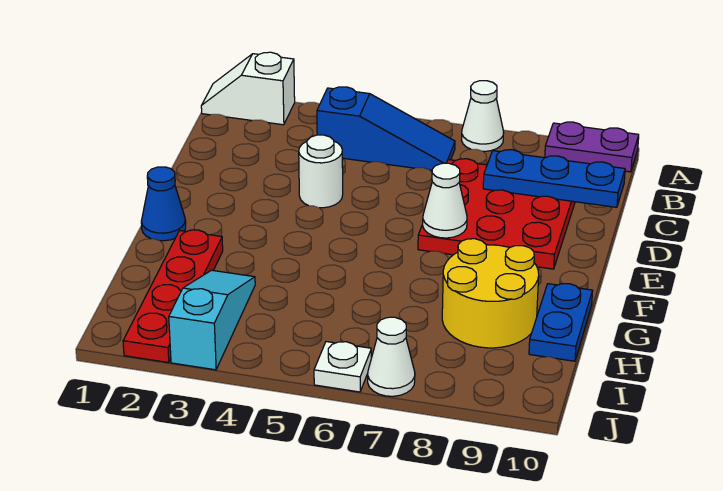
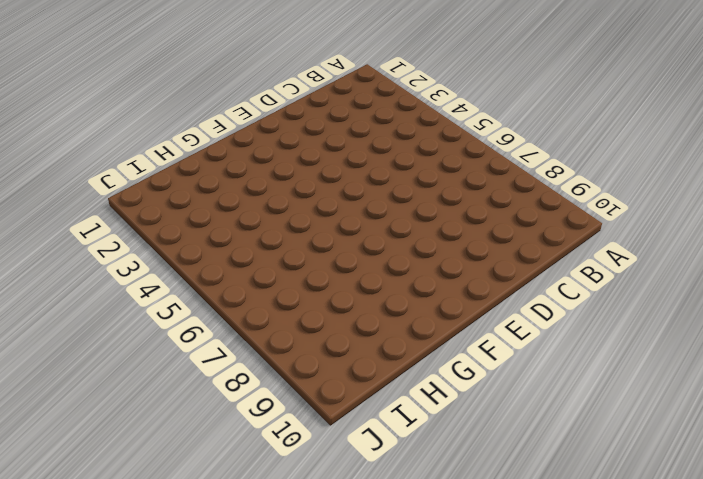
none -> white slope A1:A2 level 1 top 2
none -> white cone A7 level 1
none -> purple plate A9:A10 level 1

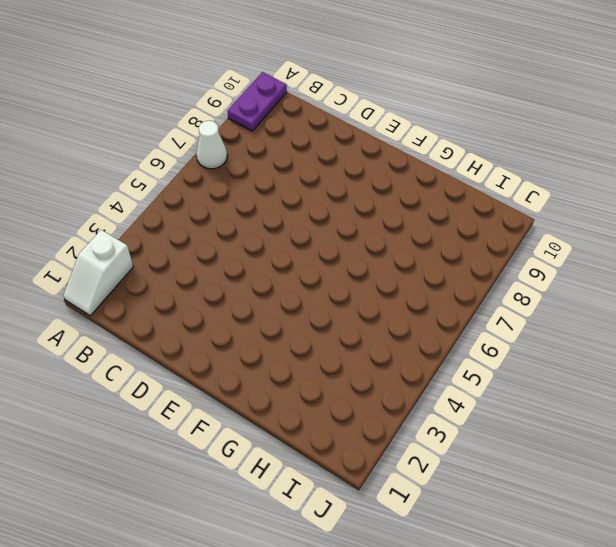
none -> blue slope B4:B6 level 1 top 4
none -> red plate C7:E9 level 1
none -> white round brick D4 level 1

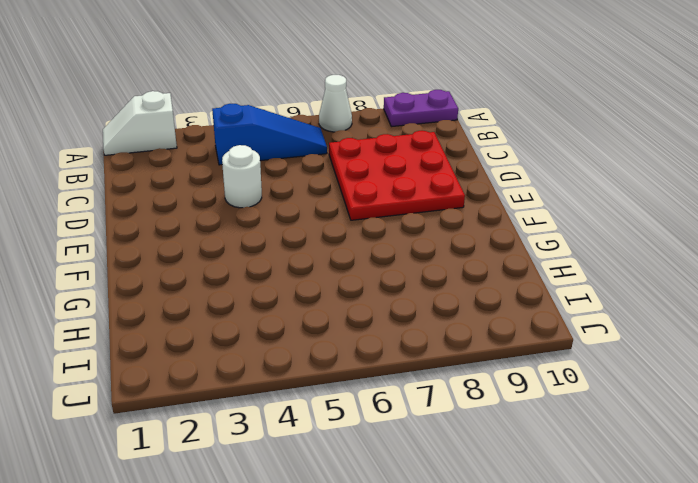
none -> blue cone F1 level 1
none -> red plate G2:J2 level 1
none -> yellow round brick G8:H9 level 1

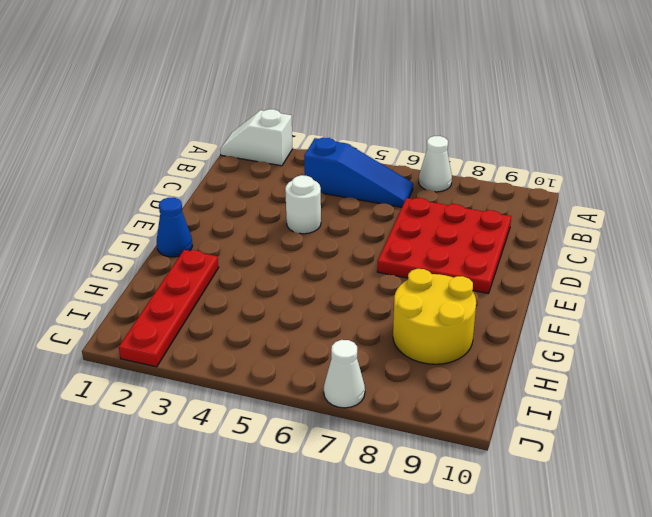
none -> purple plate A9:A10 level 1
none -> blue plate G10:H10 level 1
none -> cyan slope H3:J3 level 1 top J

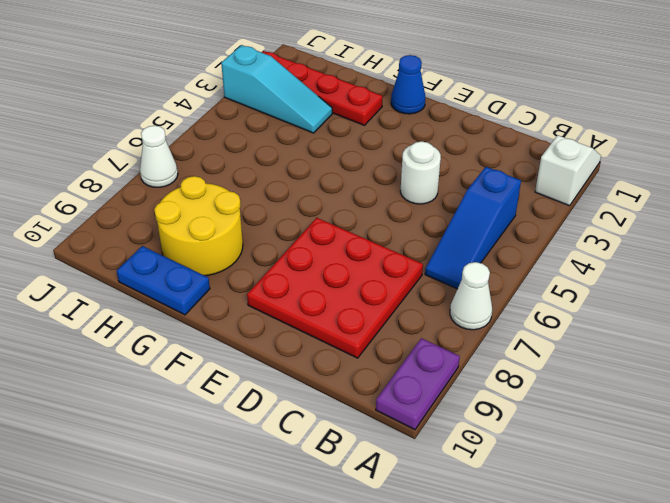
none -> white plate J6 level 1
none -> blue plate C8:C10 level 2
none -> white cone E7 level 2

